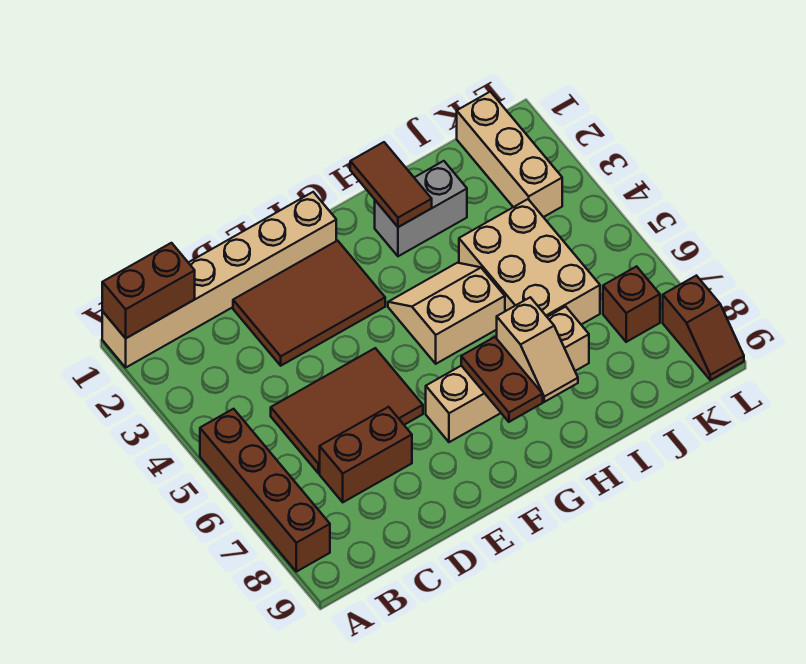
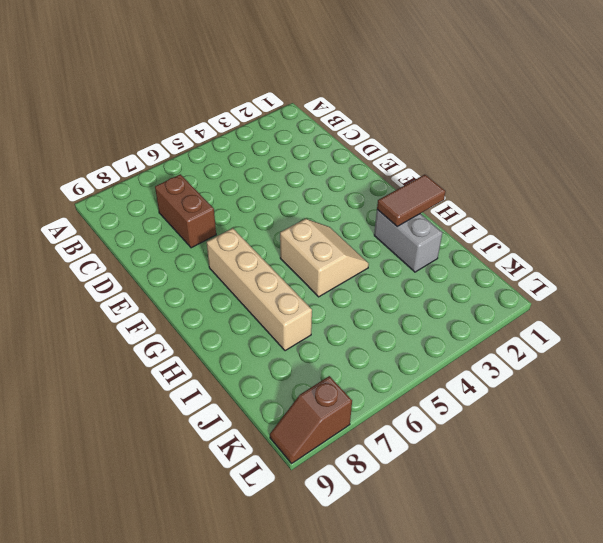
none -> tan brick A1:F1 level 1
none -> brown brick A5:A8 level 1
none -> brown tile C5:E6 level 1

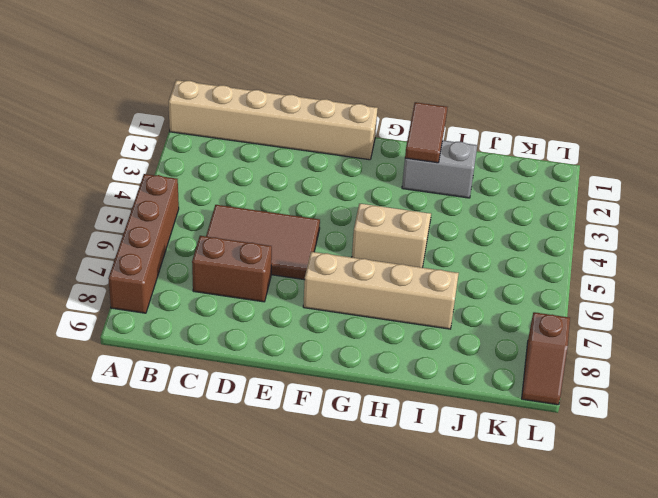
none -> brown tile D2:F3 level 1
none -> tan brick I4:J6 level 1
none -> tan brick K1:K3 level 1

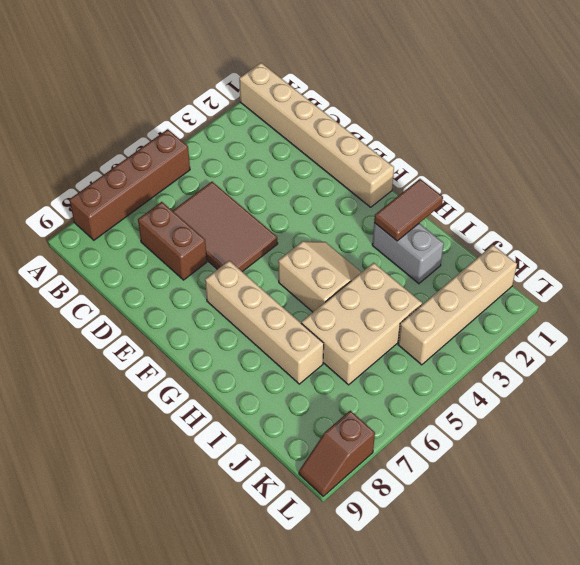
tan brick K1:K4 level 1 -> tan brick K1:K3 level 1
none -> brown tile D2:F3 level 1
none -> brown brick K7 level 1
none -> brown brick A1:B1 level 2

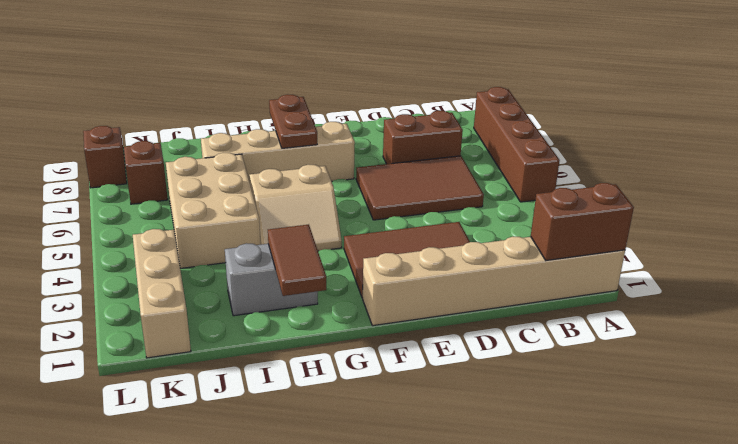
none -> tan slope H7:H8 level 2 top 7

